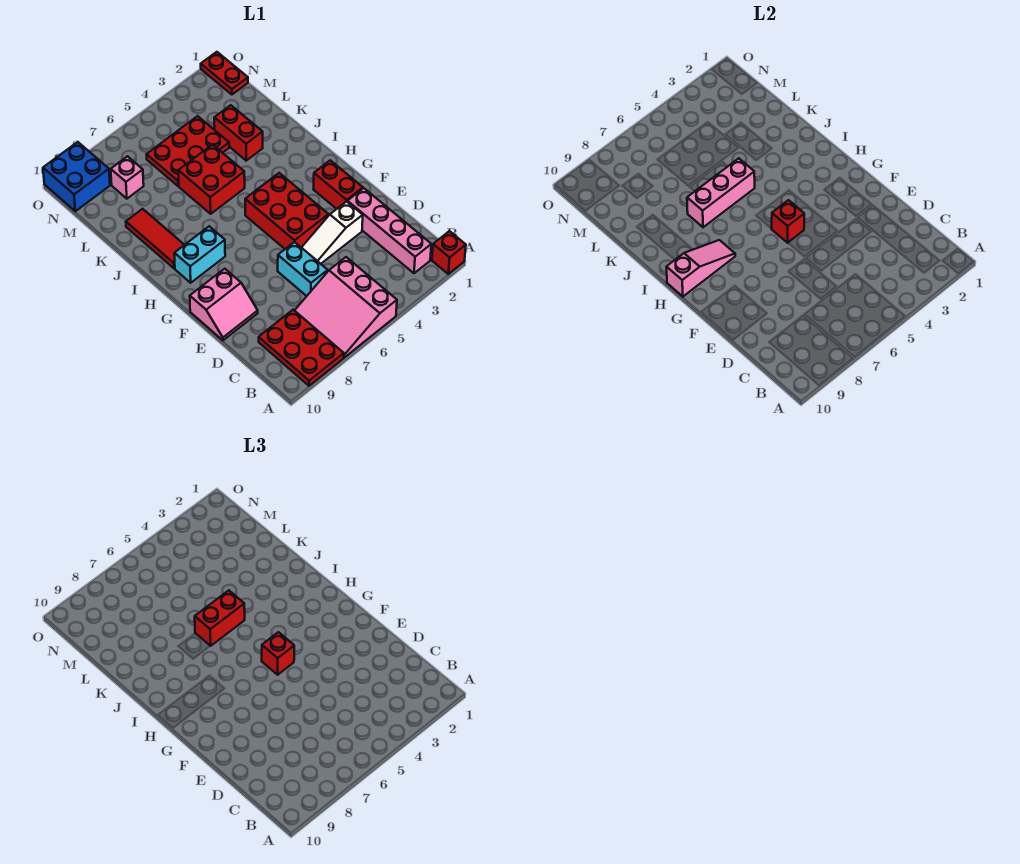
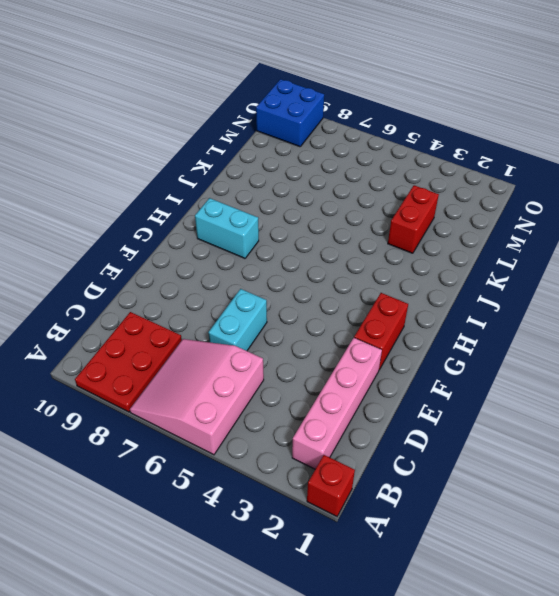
none -> white slope E3:E5 level 1 top 3
none -> pink slope E9:F10 level 1 top F
none -> red brick F4:H5 level 1

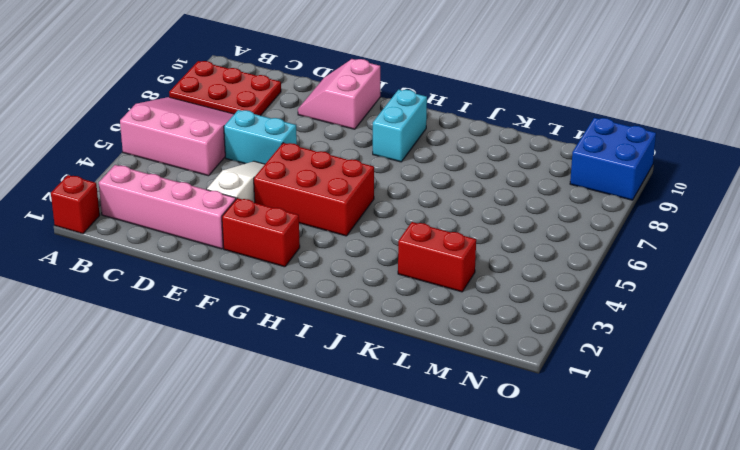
none -> red tile I9:K9 level 1
none -> red brick J5:K6 level 1
none -> red plate L4:M6 level 1

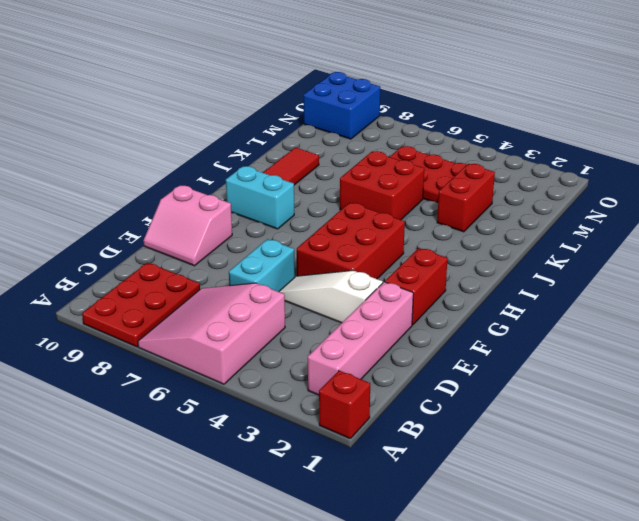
none -> pink brick M8 level 1
none -> red plate N1:O1 level 1
none -> red brick G5 level 2

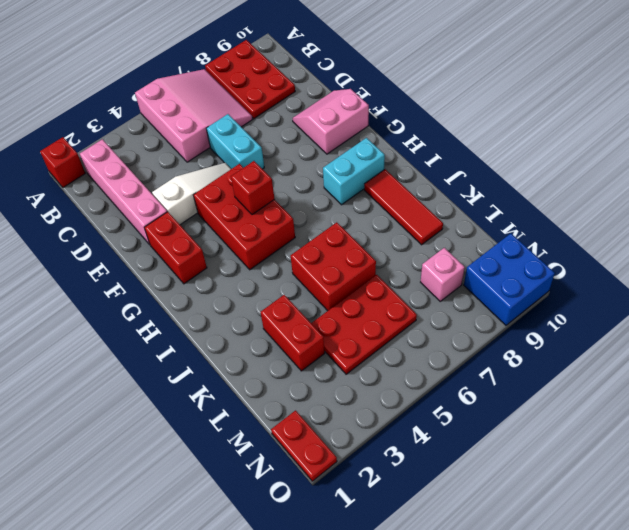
none -> pink slope H8:H10 level 2 top 10
none -> pink brick J5:J7 level 2
none -> red brick G5 level 3

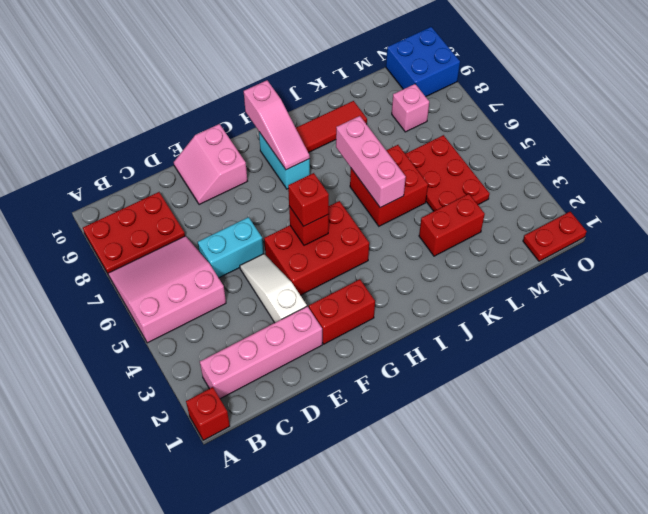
none -> red brick J5:J6 level 3

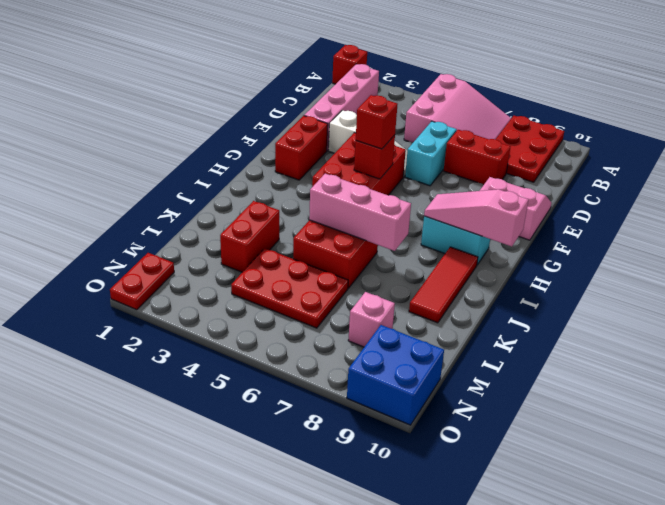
red brick D7:D8 level 1 -> red brick J5:J6 level 3

